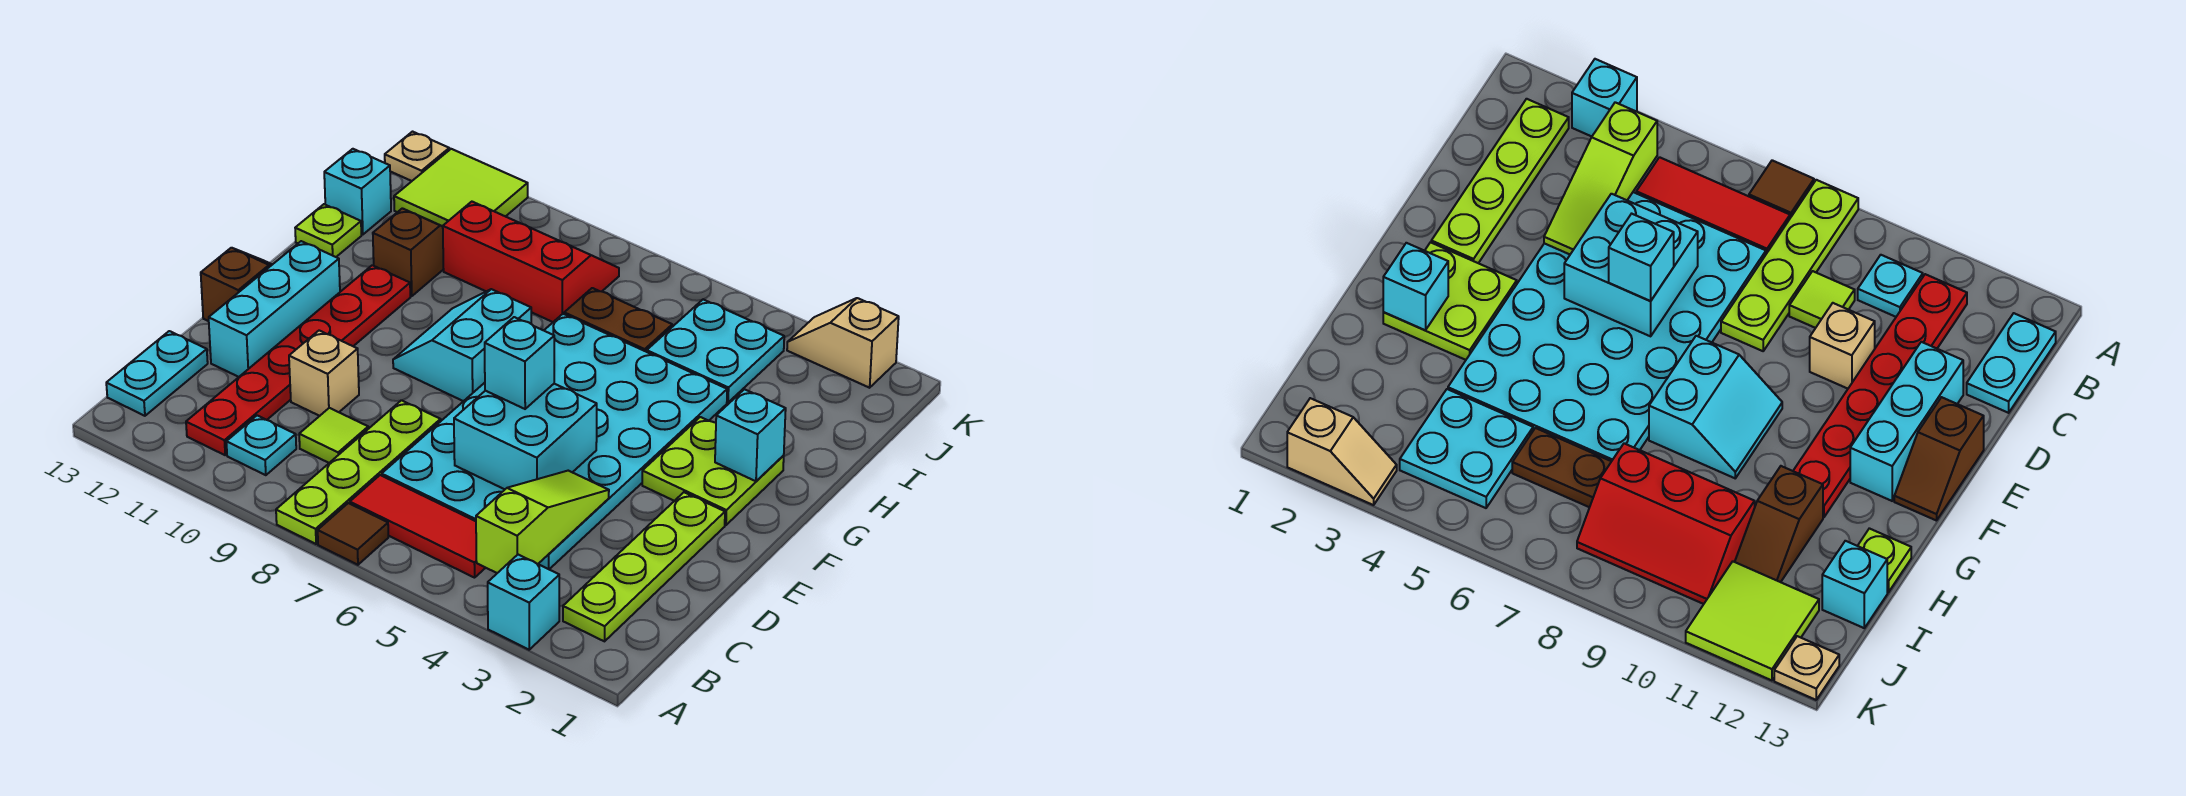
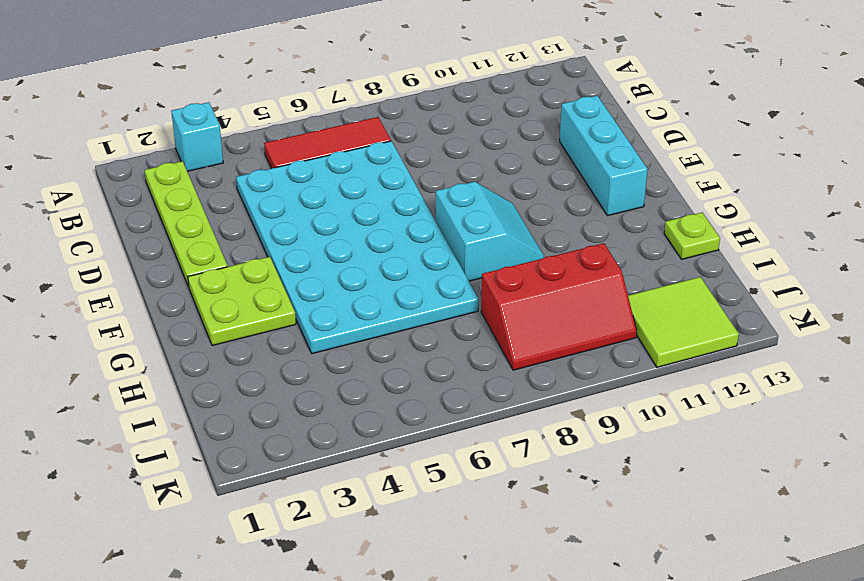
none -> brown tile A7 level 1
none -> lime plate A8:D8 level 1
none -> cyan plate B10 level 1

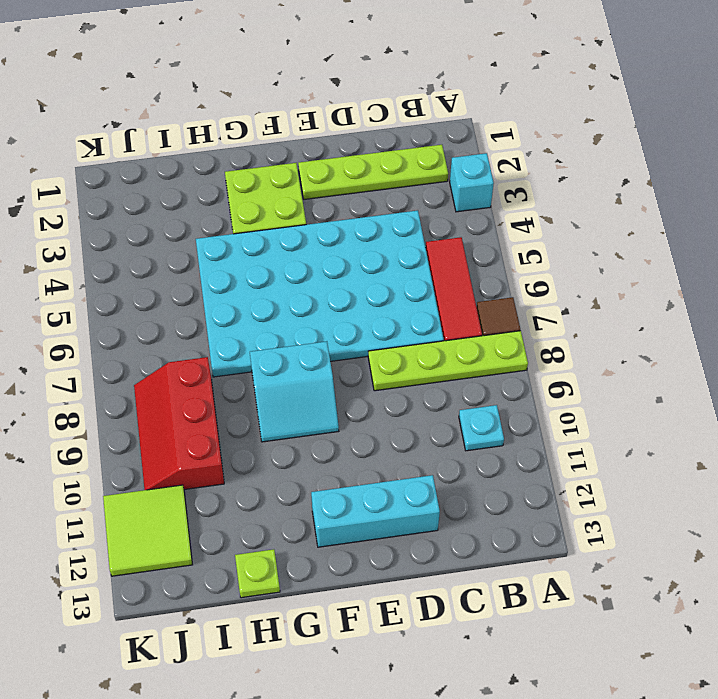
none -> red plate B11:G11 level 1
none -> cyan plate B13:C13 level 1
none -> lime tile C9 level 1

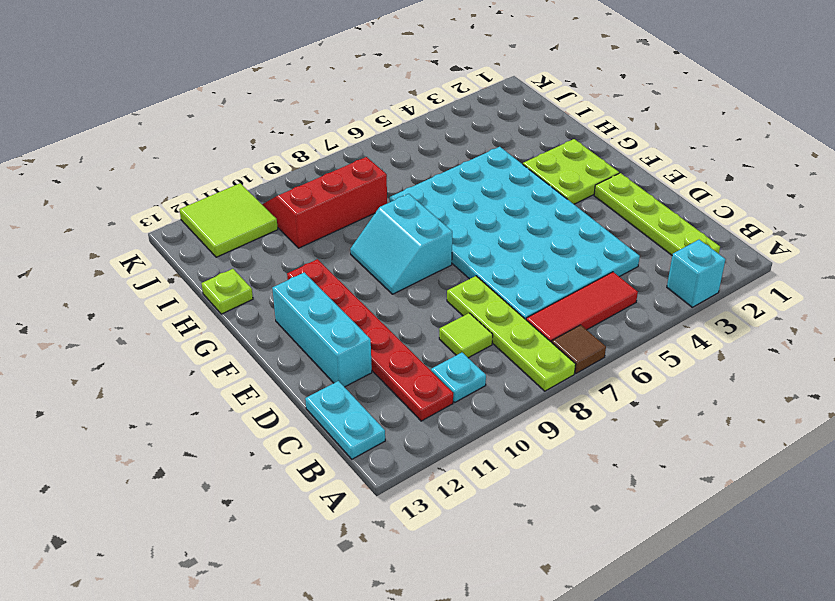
none -> tan brick D10 level 1
none -> brown slope E13:F13 level 1 top E
none -> brown slope H11:I11 level 1 top H

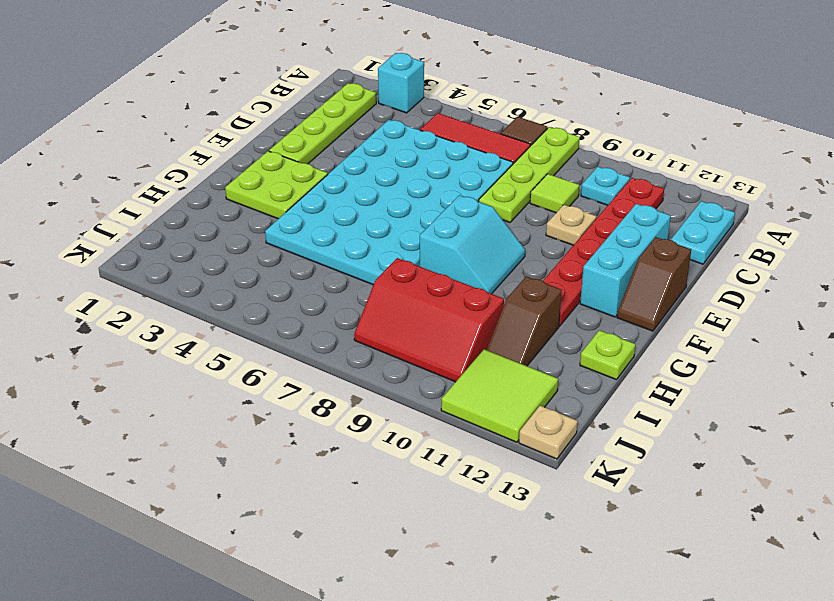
tan plate D10 level 1 -> tan brick D10 level 1
none -> cyan plate I4:J5 level 1
none -> brown plate I6:I7 level 1
none -> cyan brick I13 level 1

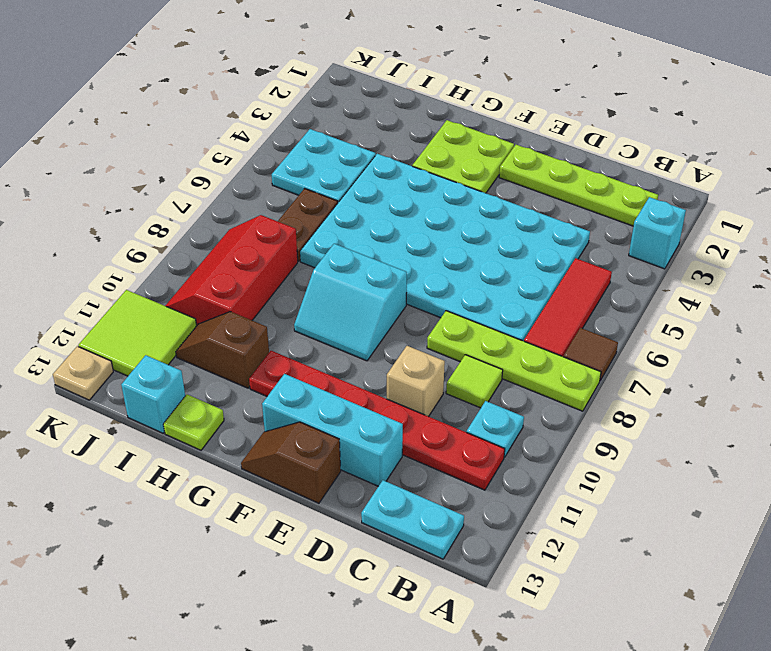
none -> tan slope K2:K3 level 1 top 2
none -> lime slope B4:D4 level 2 top B
none -> cyan brick D5:E6 level 2

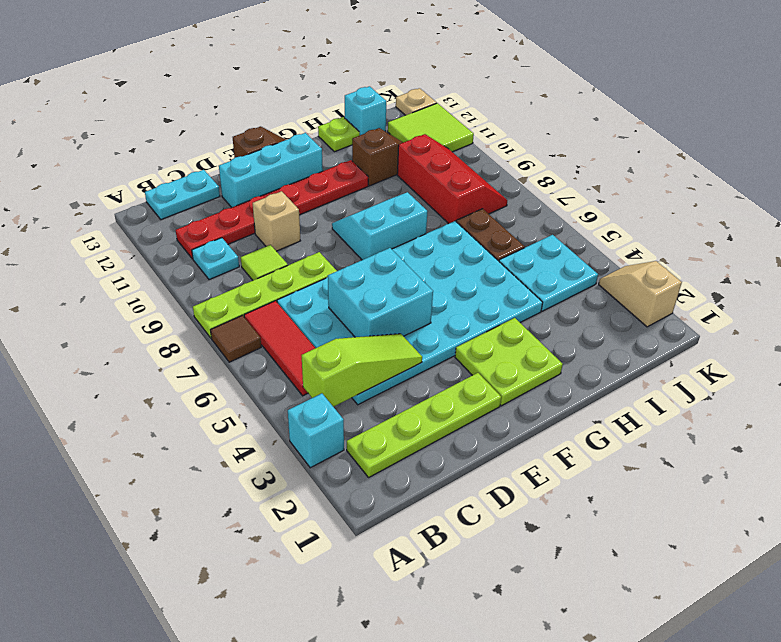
none -> cyan brick G2 level 2
none -> cyan brick E6 level 3

